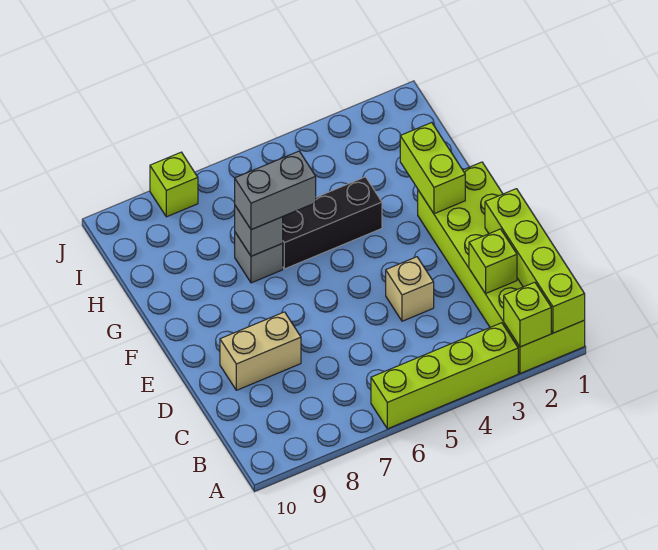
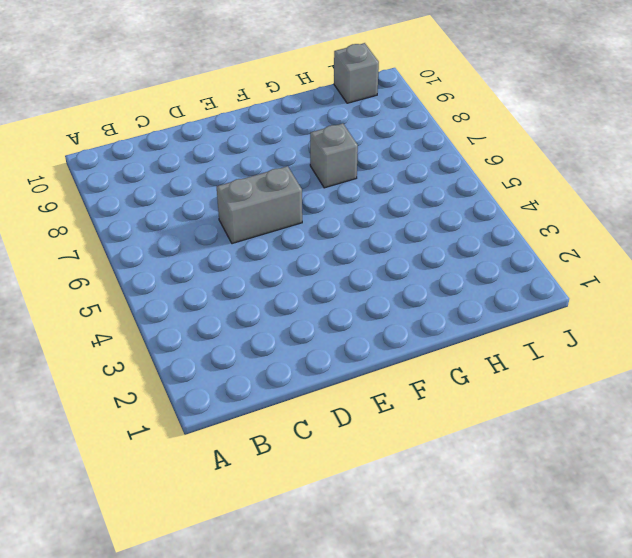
grey brick D6:E6 level 1 -> grey brick G6:G7 level 3
grey brick I10 level 1 -> grey brick G7 level 2
none -> lime brick A1:F2 level 1
none -> lime brick A3:A6 level 1
none -> tan brick D4 level 1

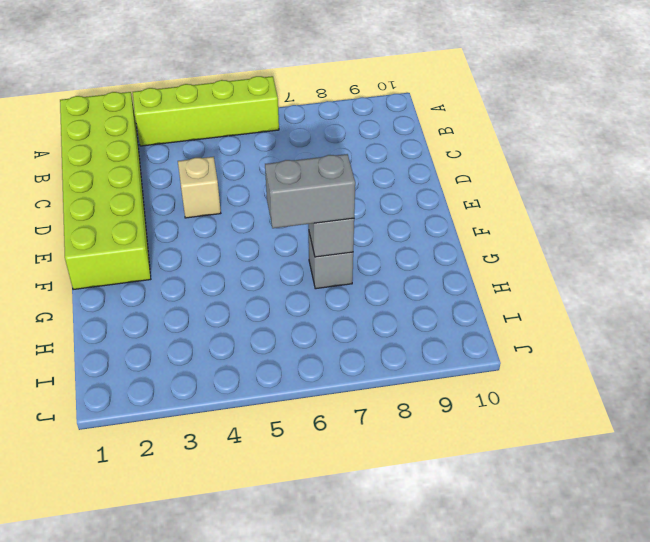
none -> tan brick D8:D9 level 1
none -> black brick G4:G6 level 1
none -> lime brick J8 level 1

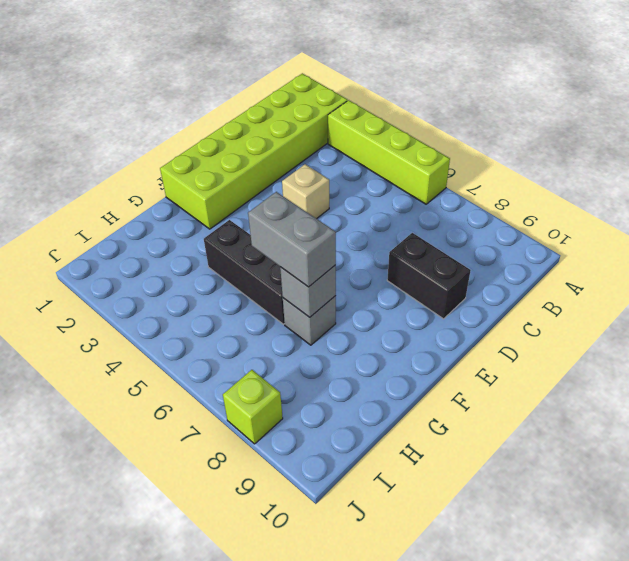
black brick D8:D9 level 1 -> tan brick D8:D9 level 1
none -> lime brick A1:D1 level 2
none -> lime brick A2 level 2
none -> lime brick C2 level 2

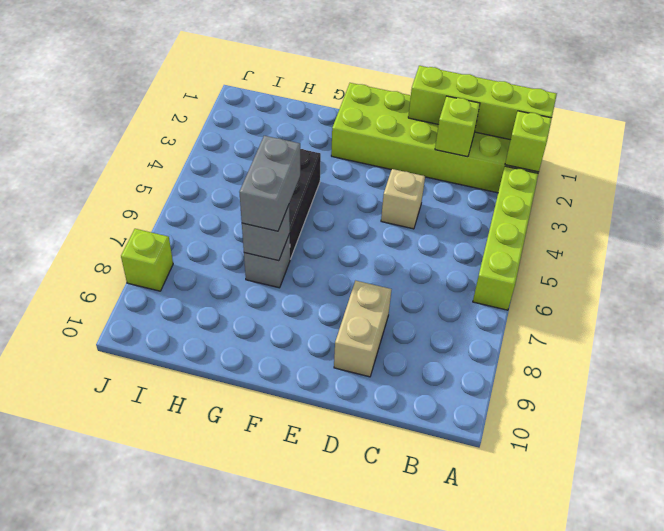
none -> lime brick F2:G2 level 2

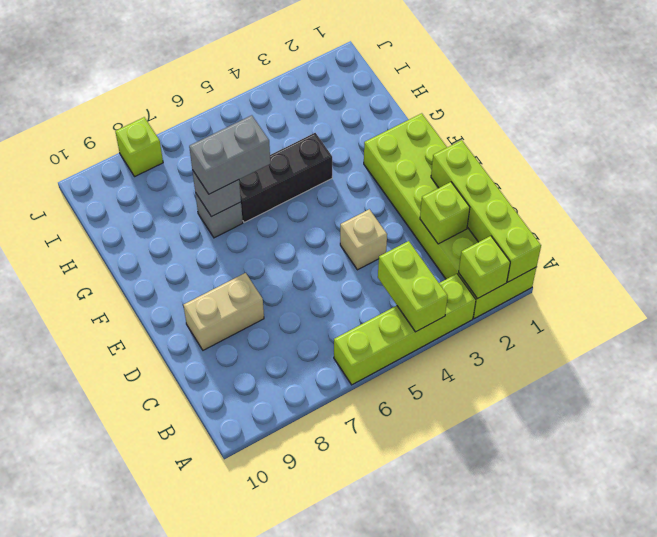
lime brick A4:B4 level 2 -> lime brick F2:G2 level 2

